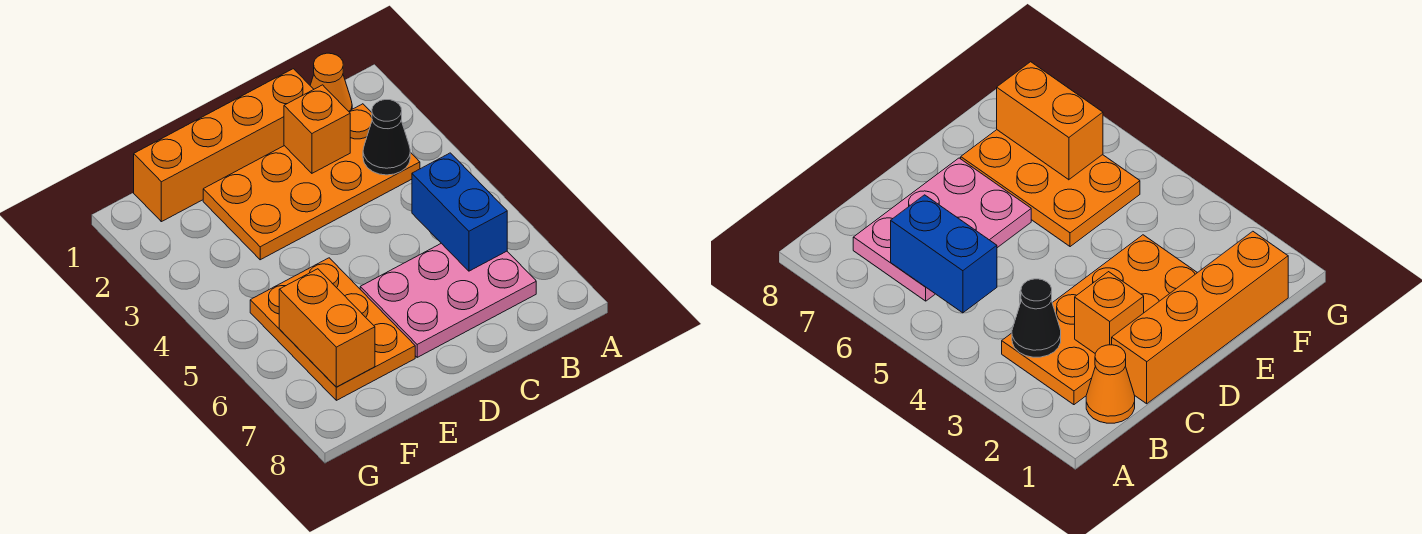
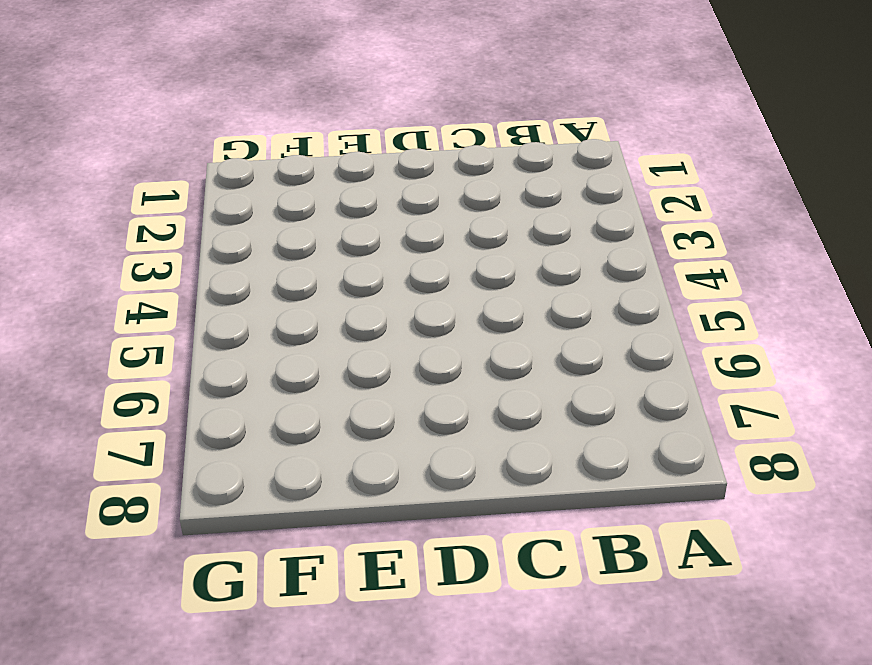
none -> orange cone B1 level 1
none -> orange plate B2:E3 level 1

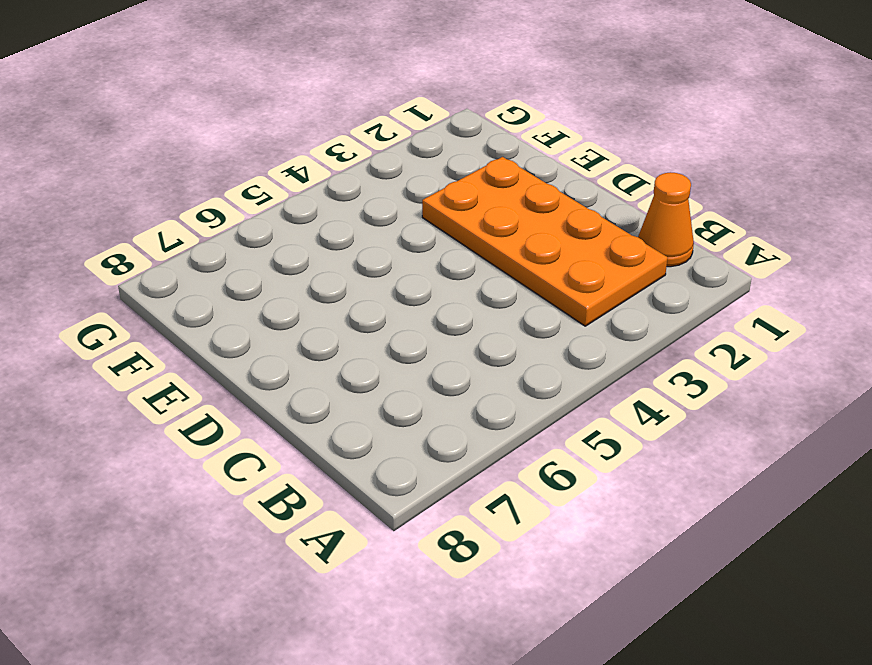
none -> pink plate B6:D7 level 1
none -> orange brick C1:F1 level 1

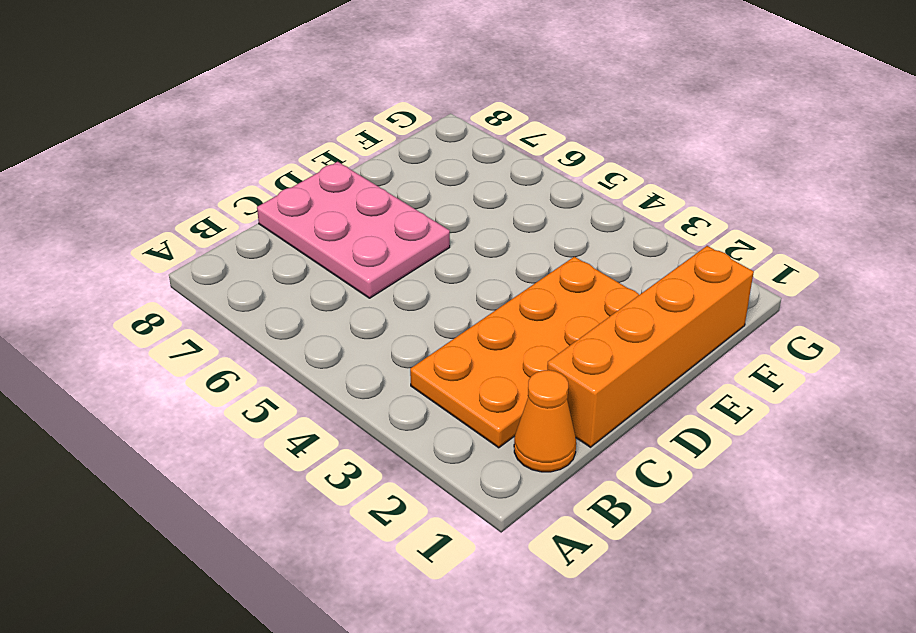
pink plate C6:D8 level 1 -> pink plate B6:D7 level 1
none -> orange plate E5:F7 level 1
none -> black cone B3 level 2

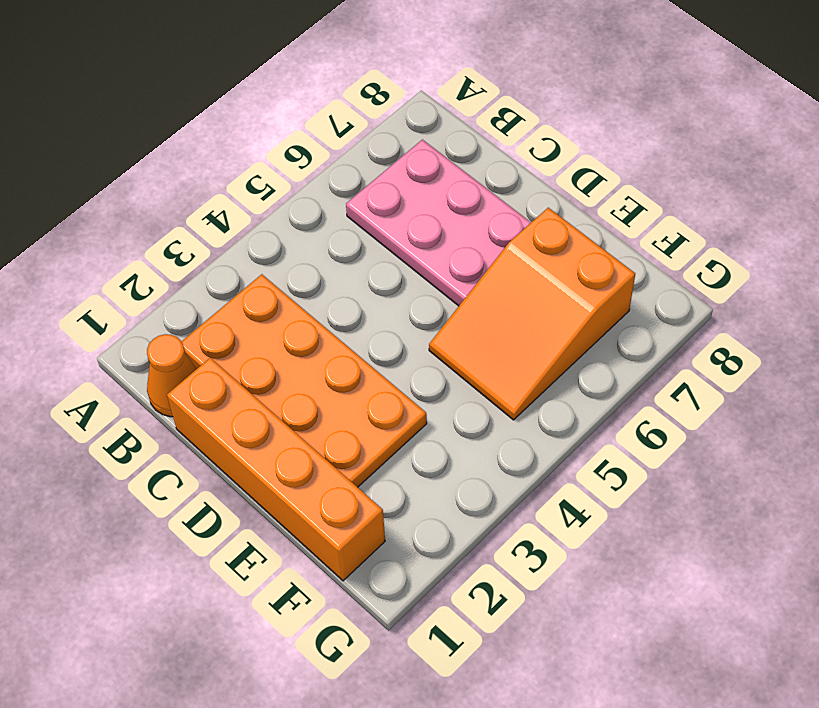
orange slope E5:F7 level 1 top 7 -> orange plate E5:F7 level 1
none -> black cone B3 level 2
none -> blue brick B5:B6 level 2

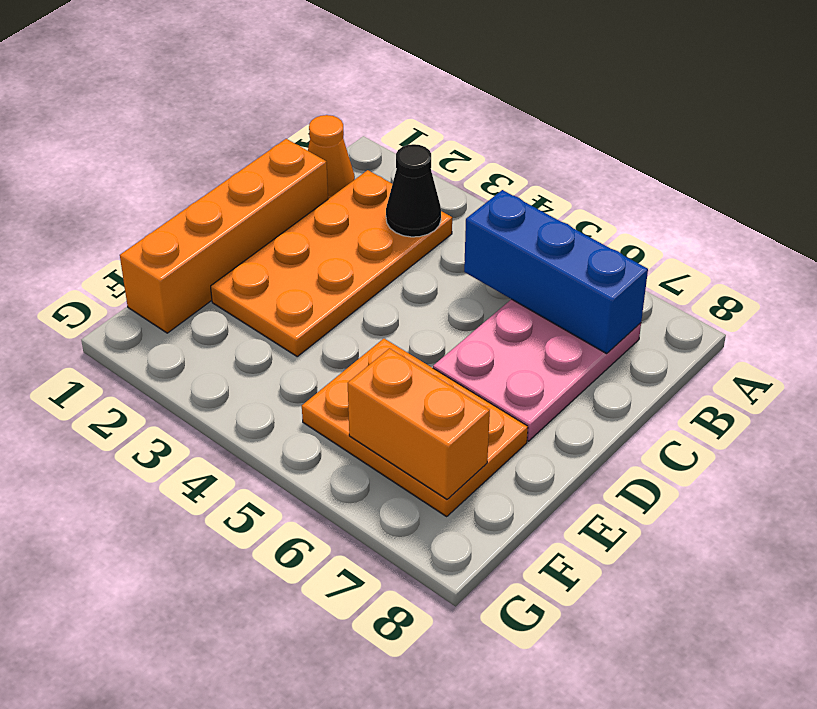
blue brick B5:B7 level 2 -> blue brick B5:B6 level 2
none -> orange brick C2 level 2

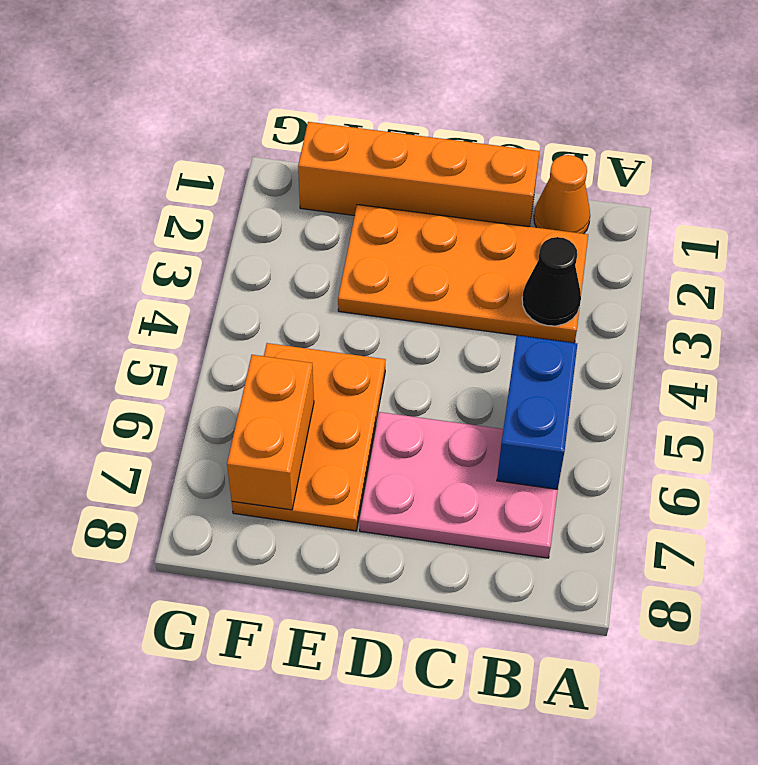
none -> orange brick C2 level 2

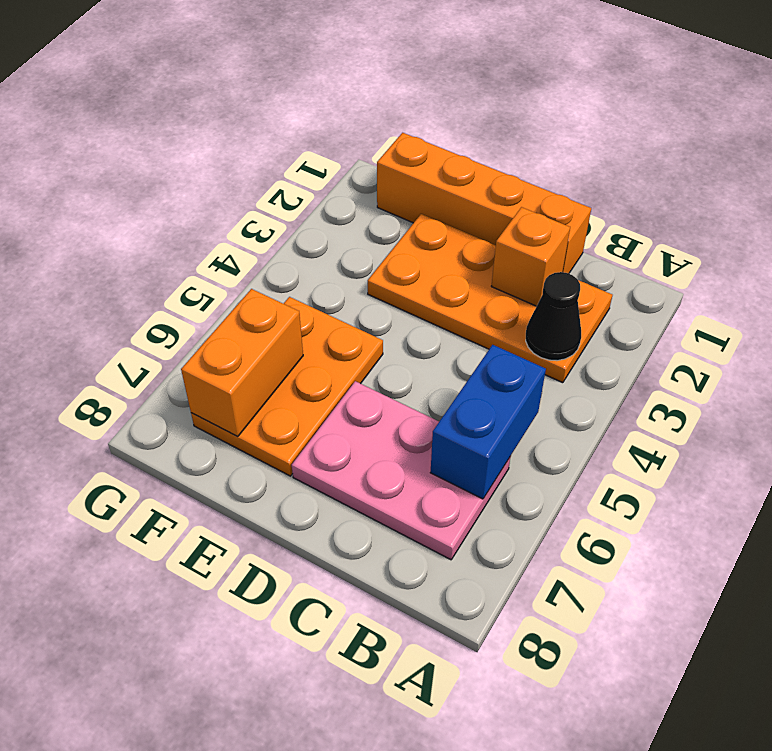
none -> orange cone B1 level 1

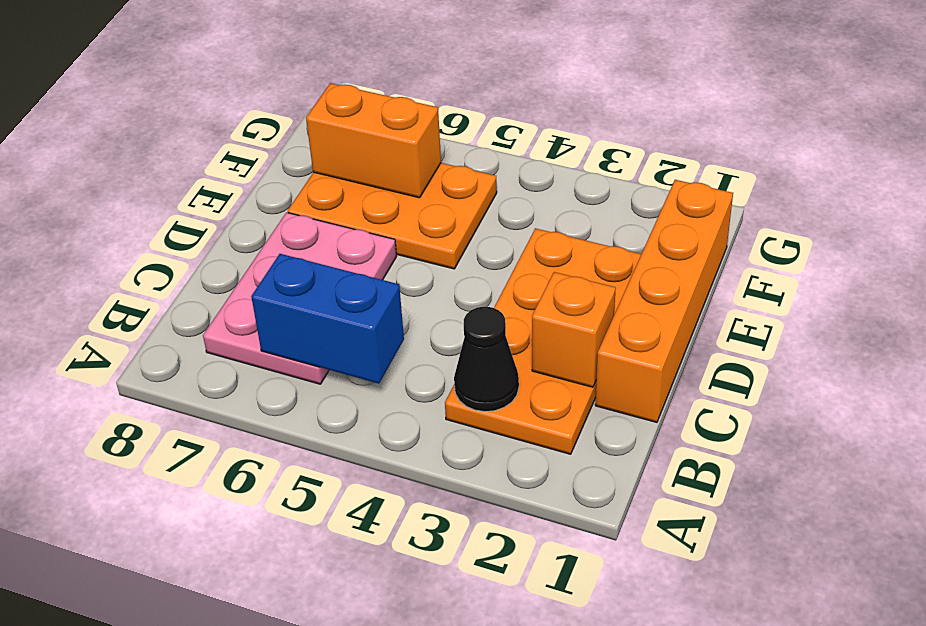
none -> orange cone B1 level 1

